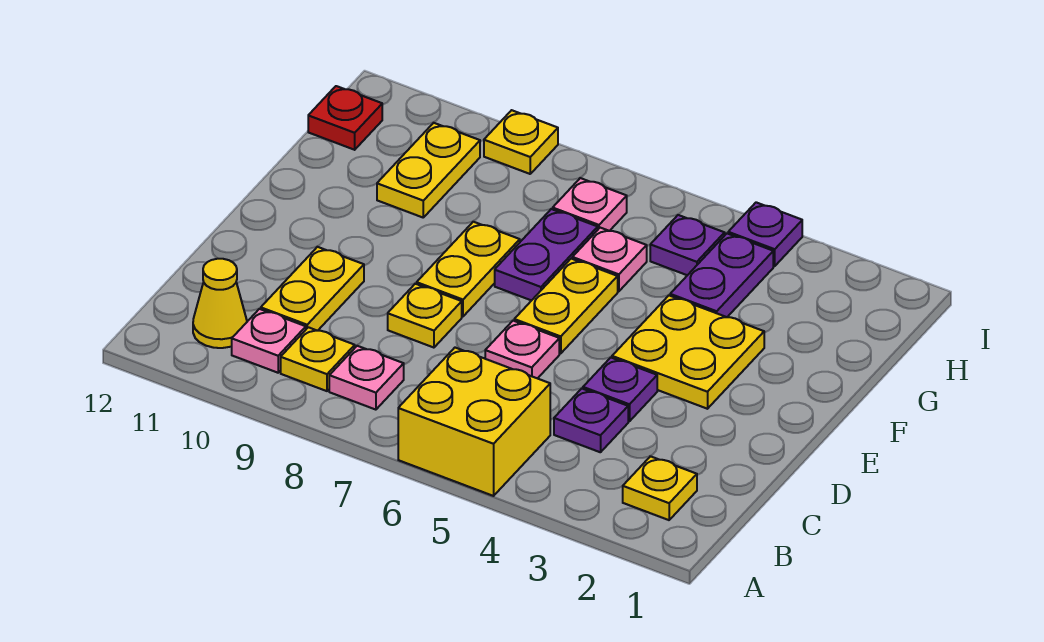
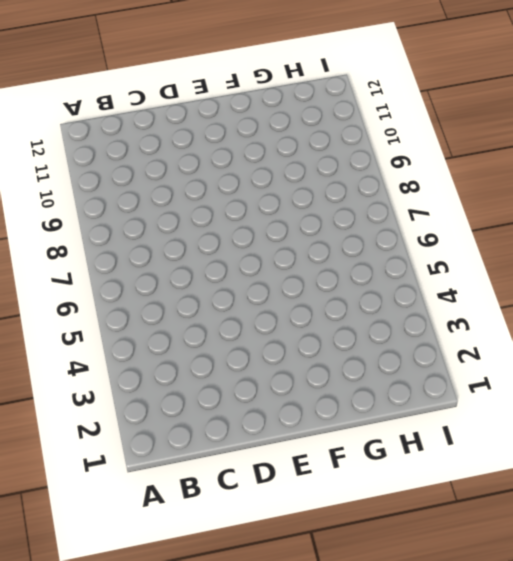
none -> yellow brick A5:B6 level 1
none -> yellow plate B2 level 1
none -> pink plate B8 level 1

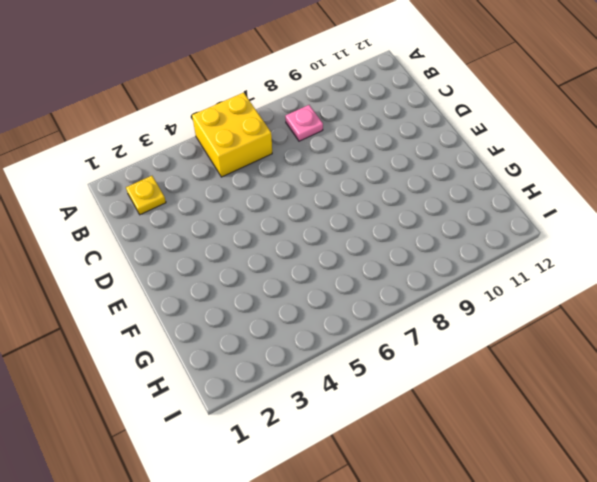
none -> yellow plate B9 level 1
none -> pink plate B10 level 1
none -> yellow cone B11 level 1

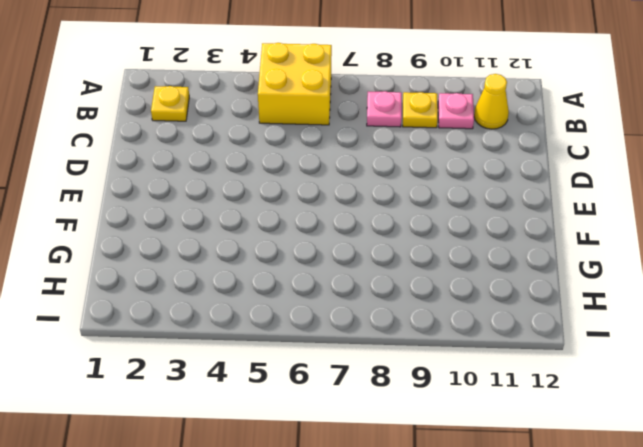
none -> purple plate C4 level 1
none -> yellow plate C10:D10 level 1
none -> purple plate D4 level 1

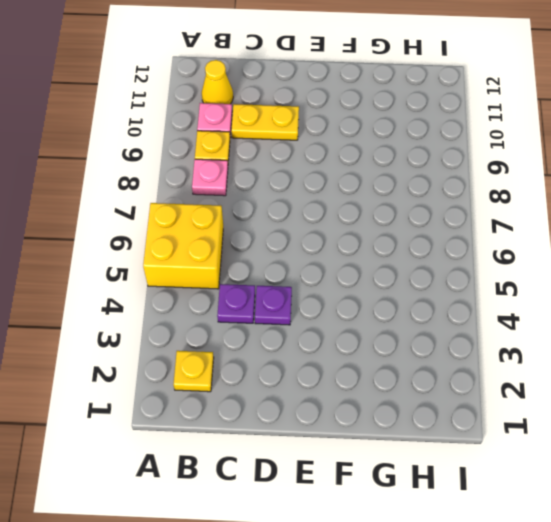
none -> pink plate D6 level 1
none -> yellow plate D8 level 1
none -> yellow plate E3:F4 level 1

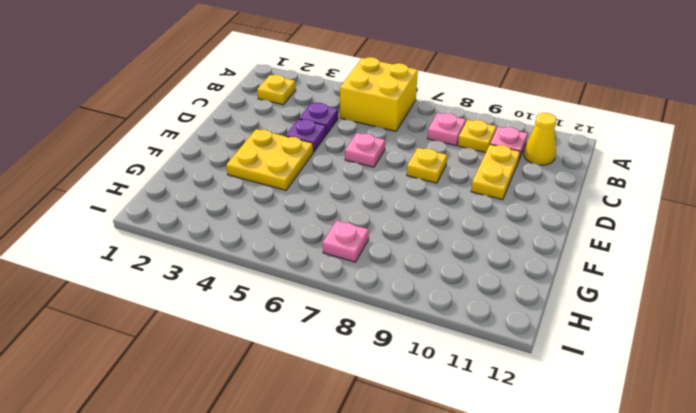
none -> yellow plate E6:F6 level 1
none -> yellow plate E8:F8 level 1
none -> purple plate F7:G7 level 1

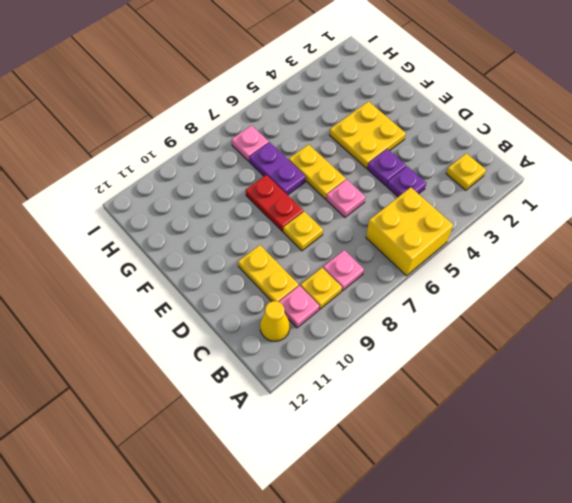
red plate E8:F8 level 1 -> yellow plate E8:F8 level 1
none -> purple plate G4:H4 level 1
none -> pink plate G6 level 1
none -> yellow plate G10:H10 level 1

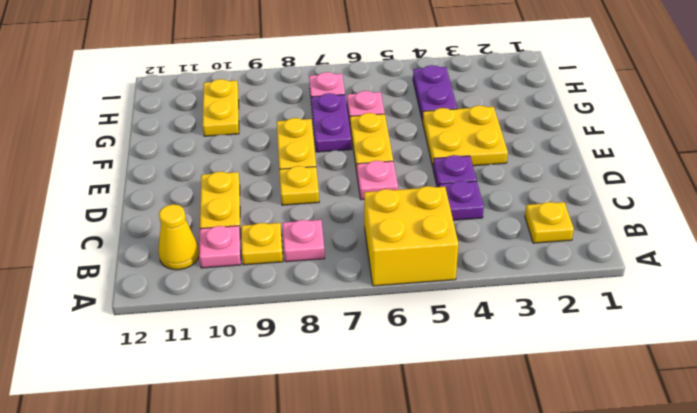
none -> purple plate H5 level 1
none -> red plate H12 level 1
none -> purple plate I4 level 1

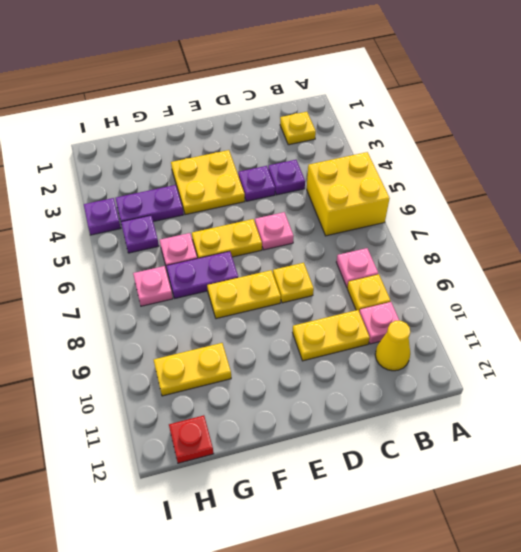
none -> yellow plate I9 level 1

